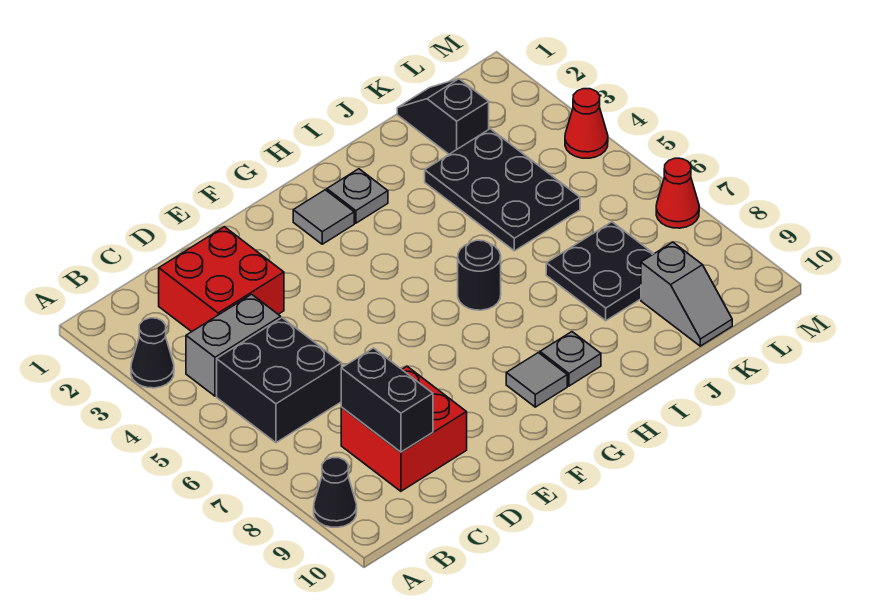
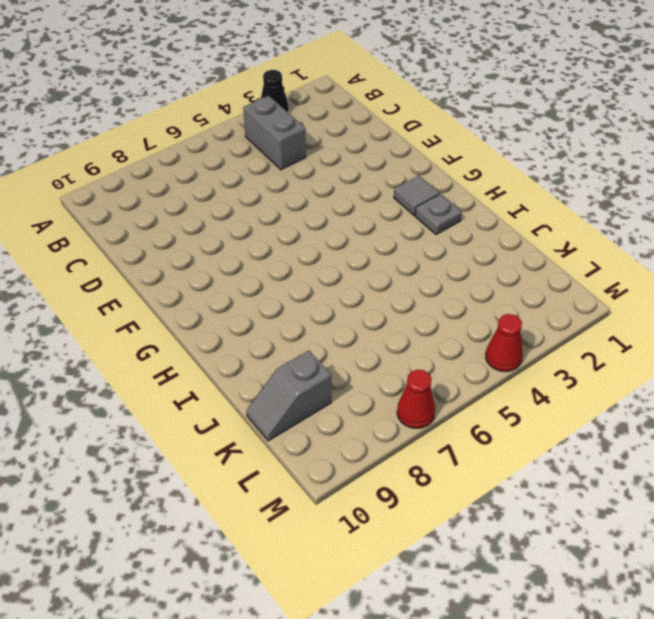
none -> black cone A9 level 1
none -> black brick B5:C6 level 1
none -> red brick C2:D3 level 1

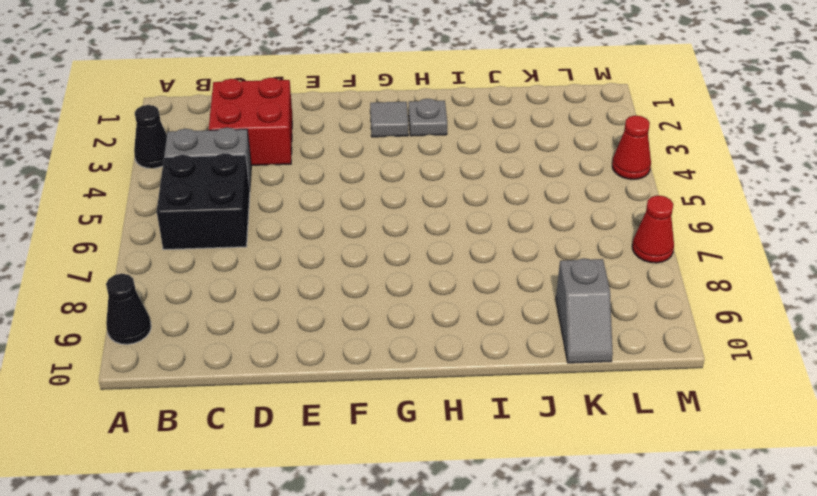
none -> red brick C8:D9 level 1
none -> grey tile G9 level 1
none -> black round brick H6 level 1

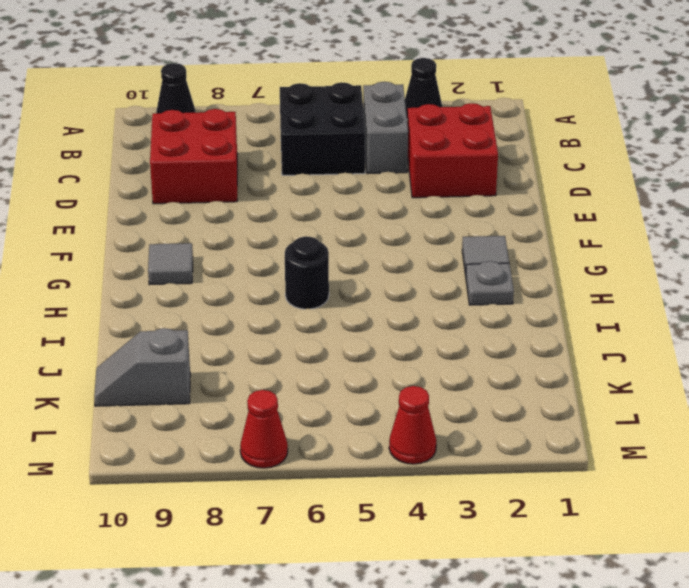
none -> grey plate H9 level 1
none -> black plate J3:K5 level 1
none -> black plate J7:K8 level 1

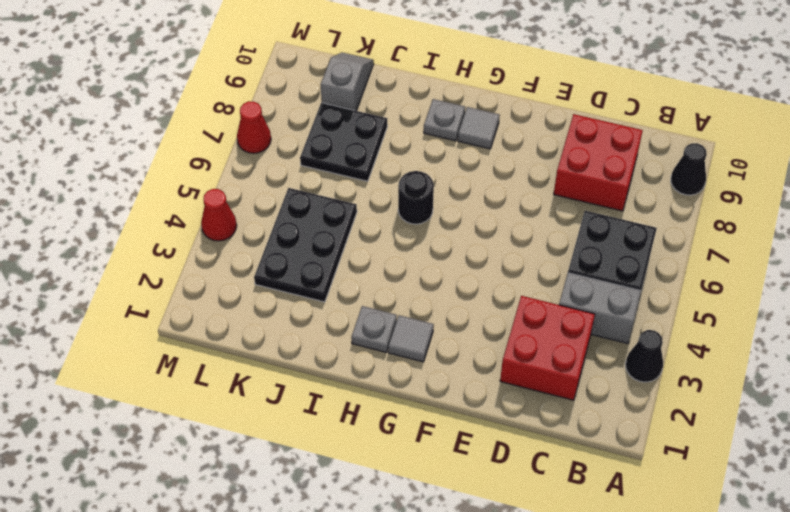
none -> black slope K1:K2 level 1 top 2
none -> black brick C8:C9 level 2

